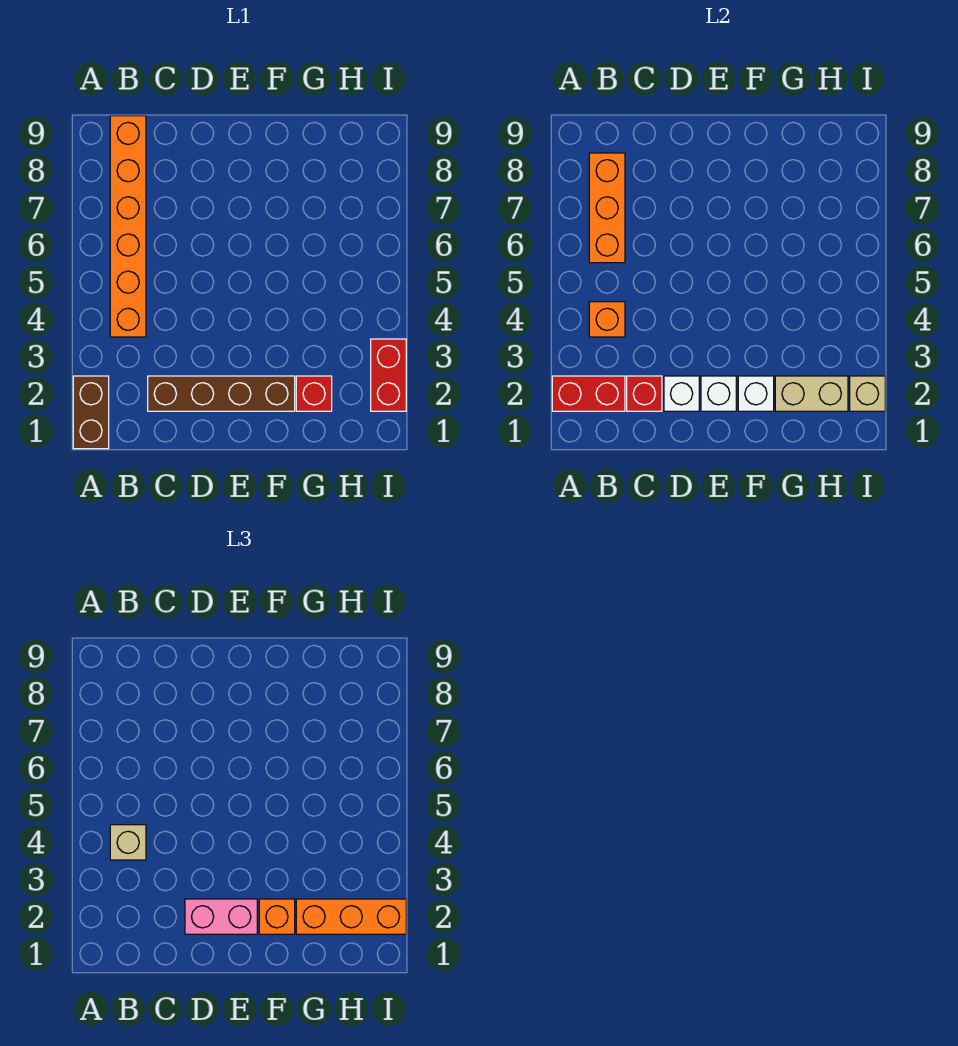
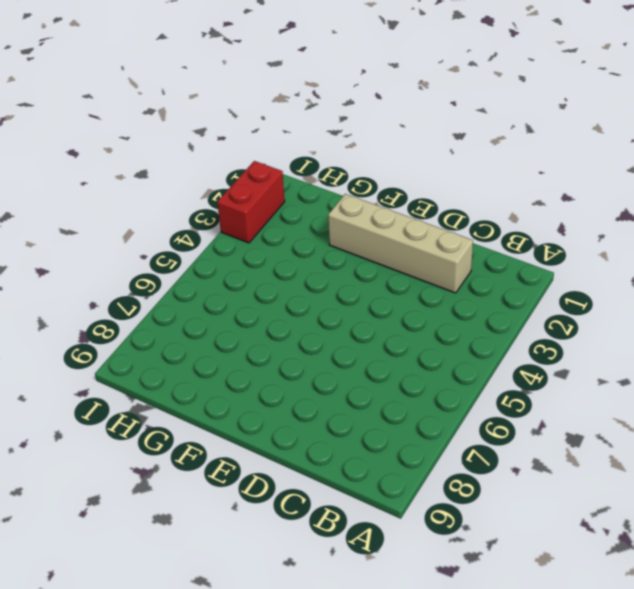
tan brick C2:F2 level 1 -> brown brick C2:F2 level 1
none -> brown brick A1:A2 level 1
none -> orange brick B4:B9 level 1
none -> red brick G2 level 1

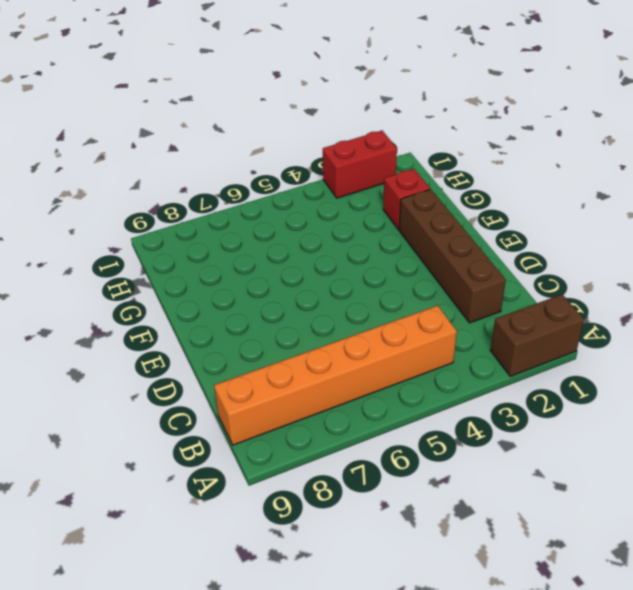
none -> red brick A2:B2 level 2
none -> orange brick B4 level 2
none -> orange brick B6:B8 level 2

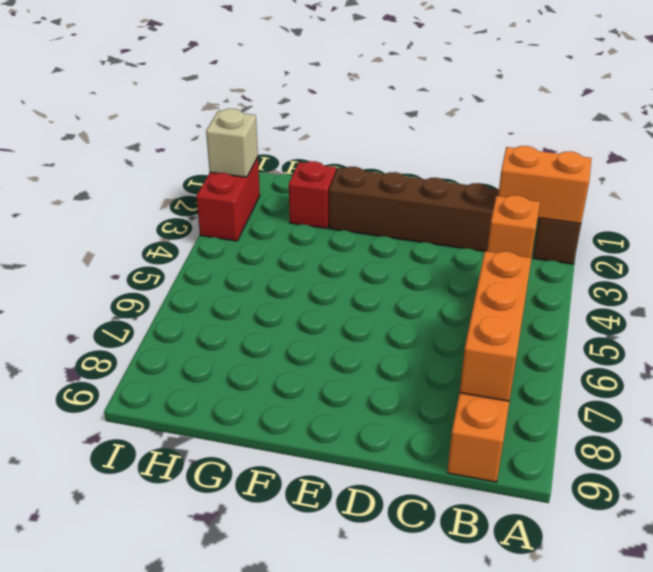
orange brick A2:B2 level 2 -> red brick A2:B2 level 2
none -> red brick C2 level 2
none -> white brick D2 level 2
none -> white brick E2 level 2

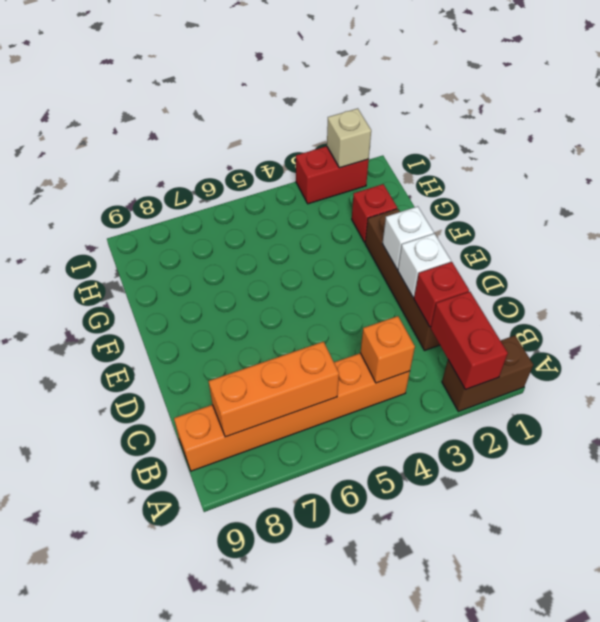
none -> white brick F2 level 2
none -> tan brick G2:H2 level 2
none -> tan brick B4 level 3

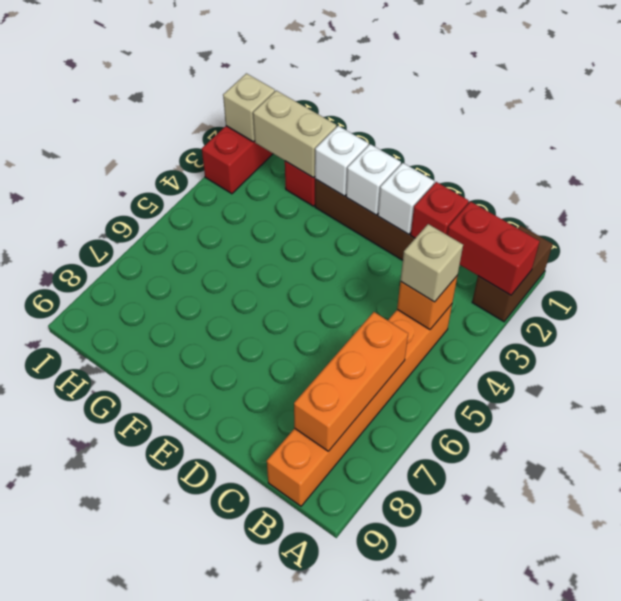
none -> pink brick D2:E2 level 3
none -> orange brick F2 level 3
none -> orange brick G2:I2 level 3

